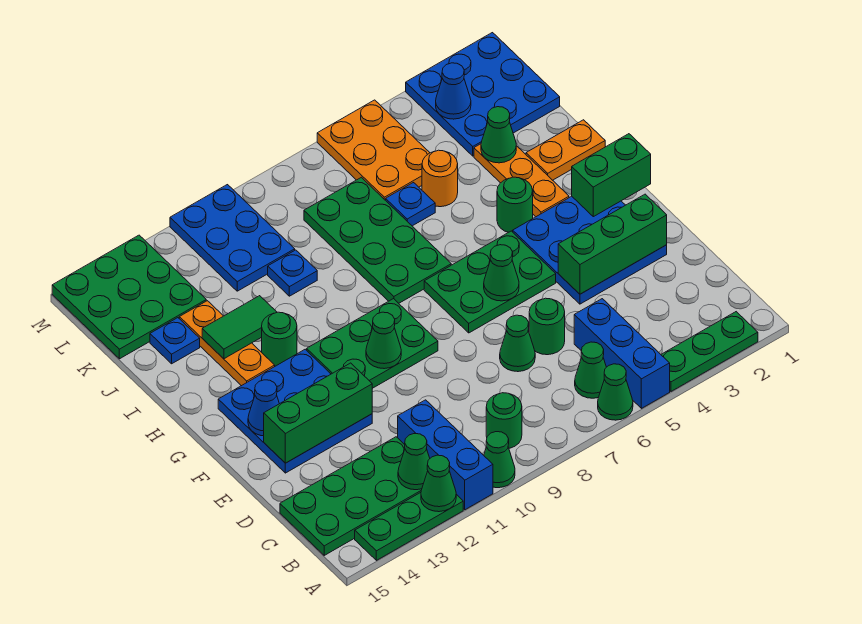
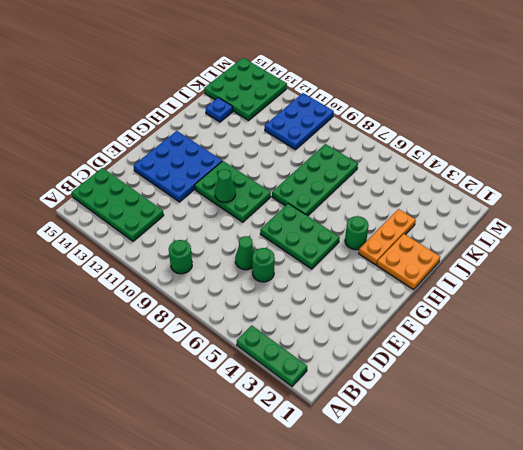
orange plate H1:I2 level 1 -> orange plate I1:I2 level 1
none -> blue brick A5:C5 level 1
none -> green cone A6 level 1
none -> green cone A10 level 1
none -> blue brick A11:C11 level 1

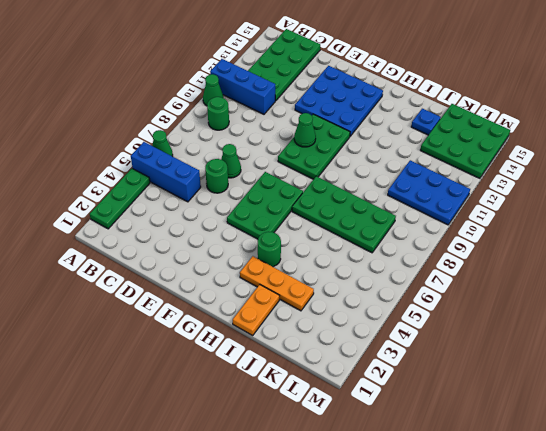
none -> green plate A12:A14 level 1
none -> green cone B6 level 1
none -> blue plate E2:G4 level 1
none -> green round brick H12 level 1

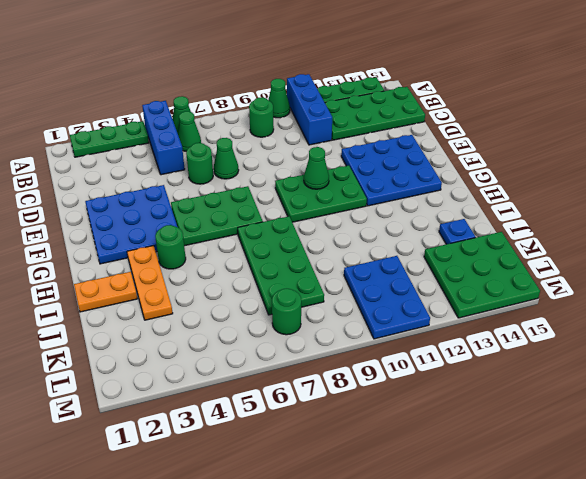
green round brick L7 level 1 -> green round brick H12 level 1
none -> orange plate H13:J13 level 1
none -> orange round brick J5 level 1
none -> blue plate J6 level 1
none -> blue plate J10 level 1

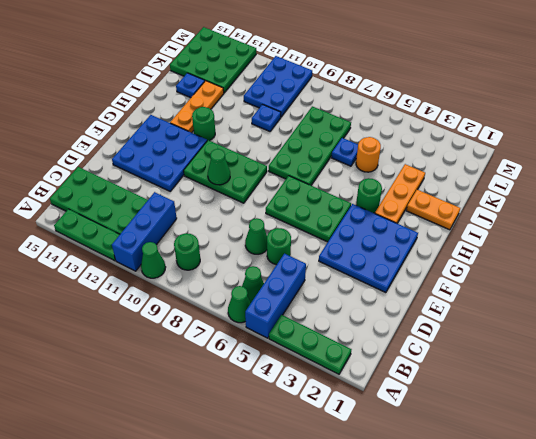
none -> blue plate K1:M3 level 1
none -> orange plate K5:M6 level 1
none -> green cone A12 level 2
none -> green cone B12 level 2

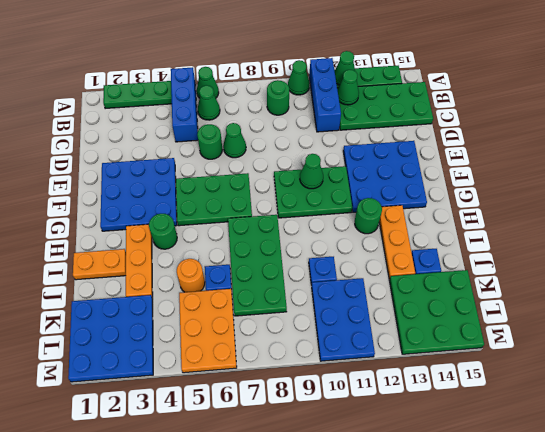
none -> green brick E2:E4 level 2
none -> green brick E12:E14 level 2
none -> green cone F6 level 2
none -> blue cone F14 level 2

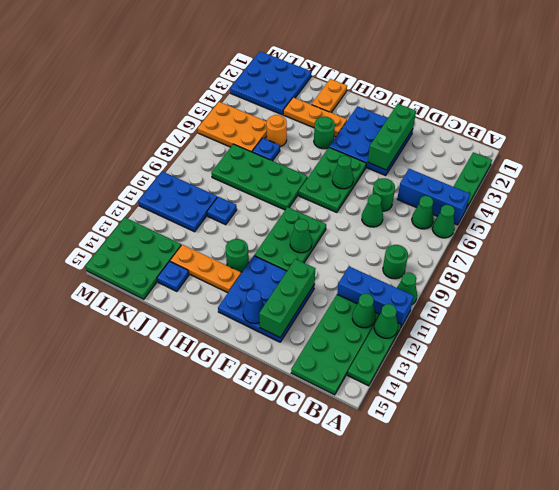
none -> green brick G1:G2 level 2
none -> green tile I12:I13 level 2
none -> green cone J3 level 2
none -> blue cone L3 level 2

